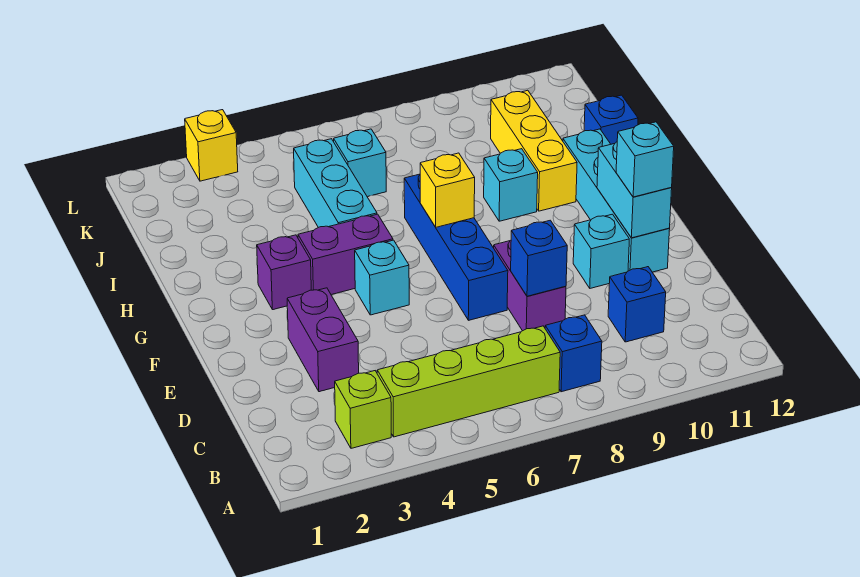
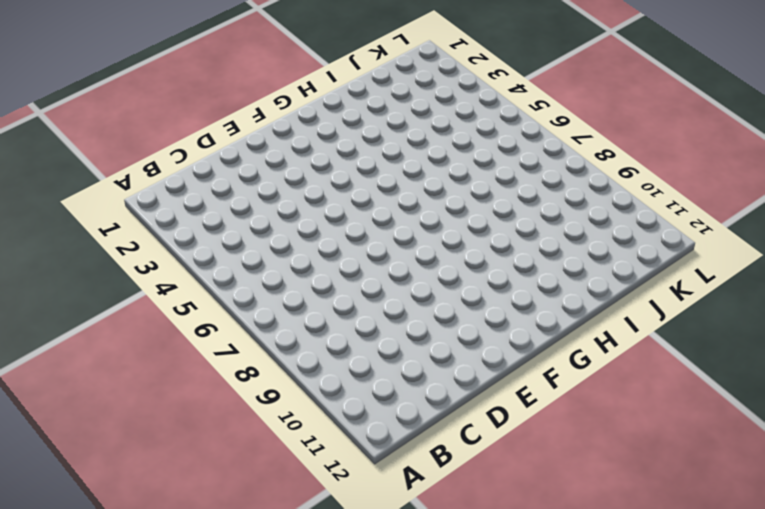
none -> lime brick B3 level 1
none -> lime brick B4:B7 level 1
none -> blue brick B8 level 1

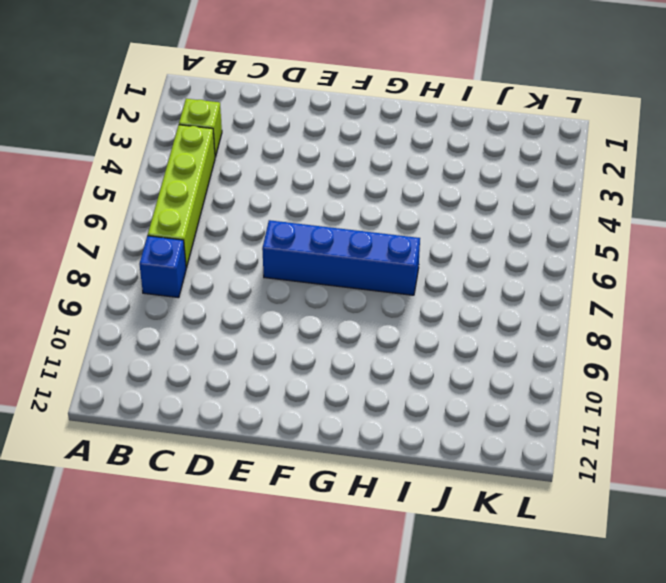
none -> blue brick C10 level 1
none -> purple brick D3:E3 level 1
none -> purple brick D8:E8 level 1

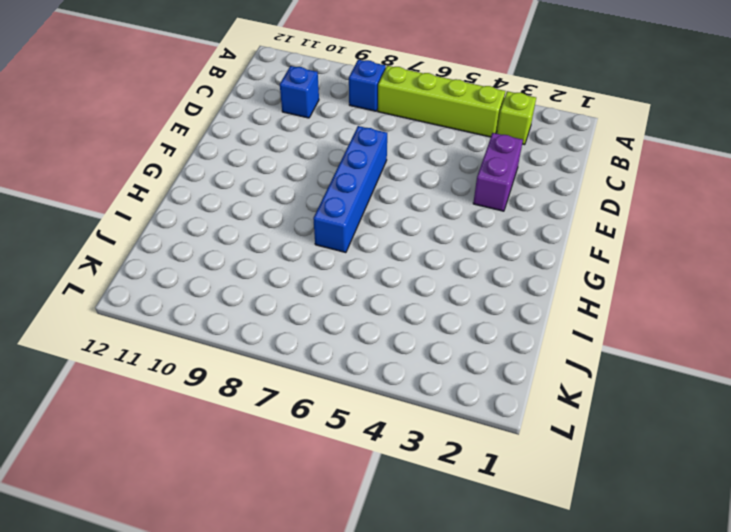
none -> purple brick D8:E8 level 1
none -> cyan brick E10 level 1
none -> cyan brick E11:H11 level 1

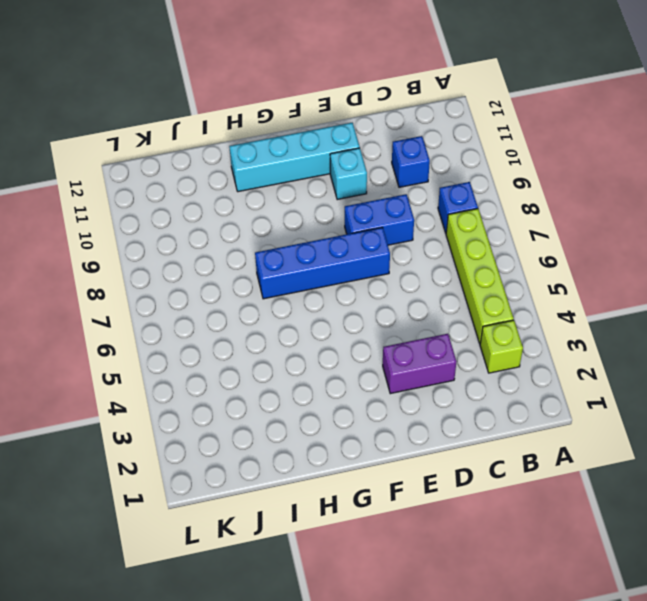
blue brick D8:E8 level 1 -> purple brick D8:E8 level 1
none -> cyan brick F5 level 1
none -> purple brick G3 level 1
none -> purple brick G4:G5 level 1

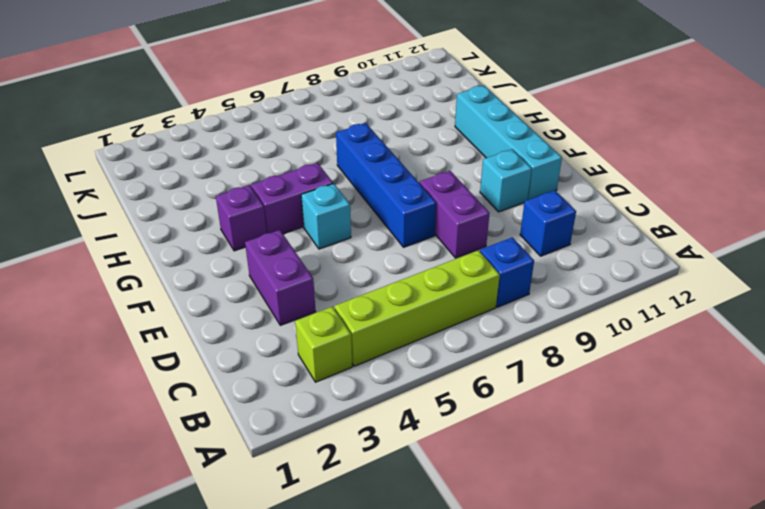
none -> cyan brick H5:J5 level 1
none -> cyan brick H9 level 1
none -> yellow brick H10:J10 level 1

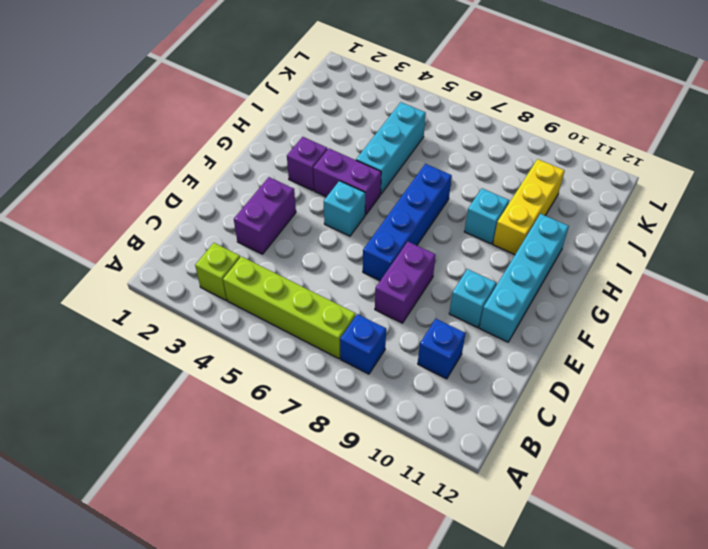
none -> blue brick I12 level 1
none -> cyan brick J6 level 1
none -> yellow brick L3 level 1

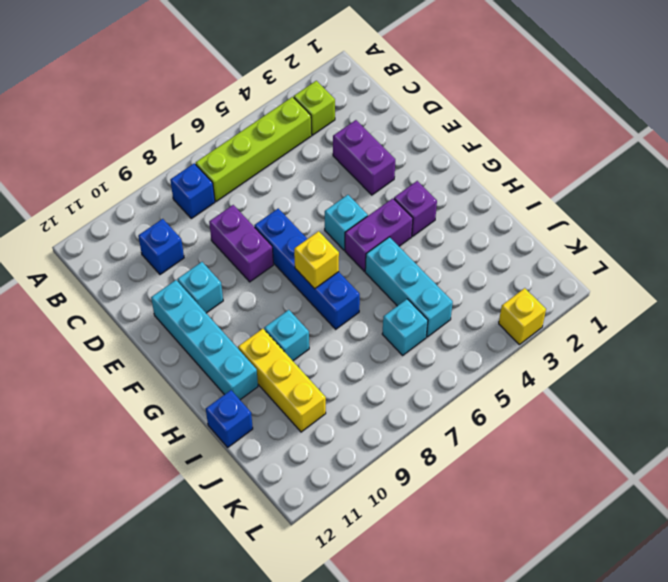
none -> blue brick D8 level 2
none -> cyan brick E11:F11 level 2
none -> cyan brick E11 level 3

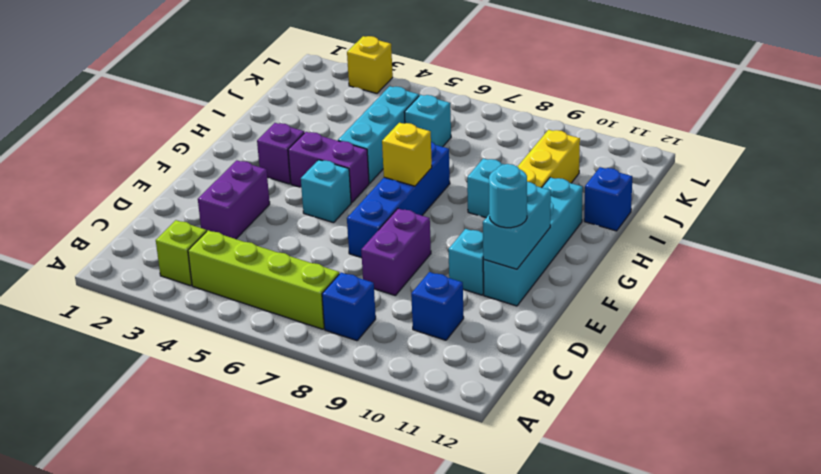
cyan round brick E11 level 3 -> cyan brick E11 level 3
none -> blue brick D8 level 2

